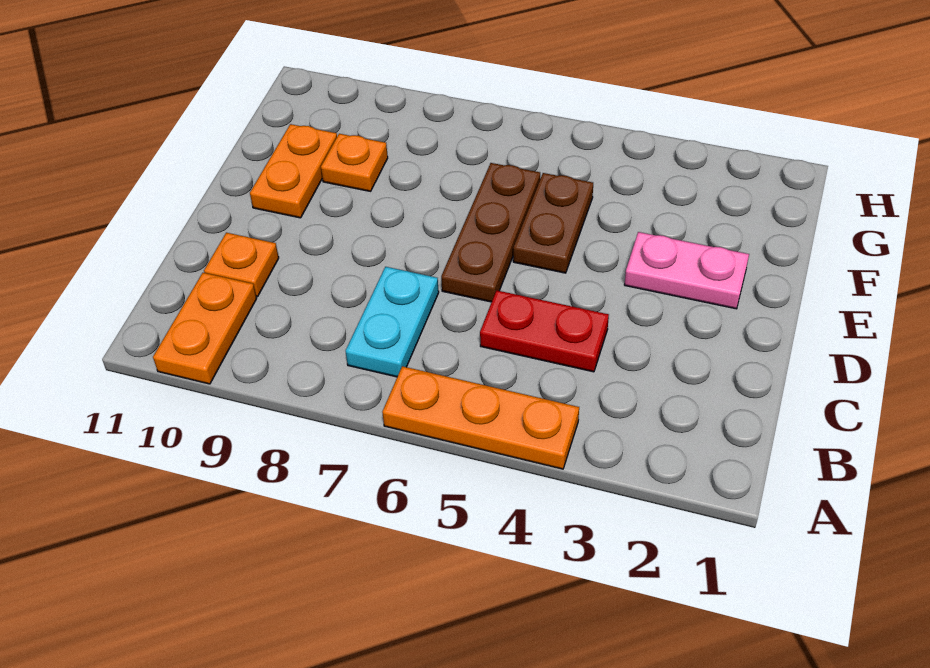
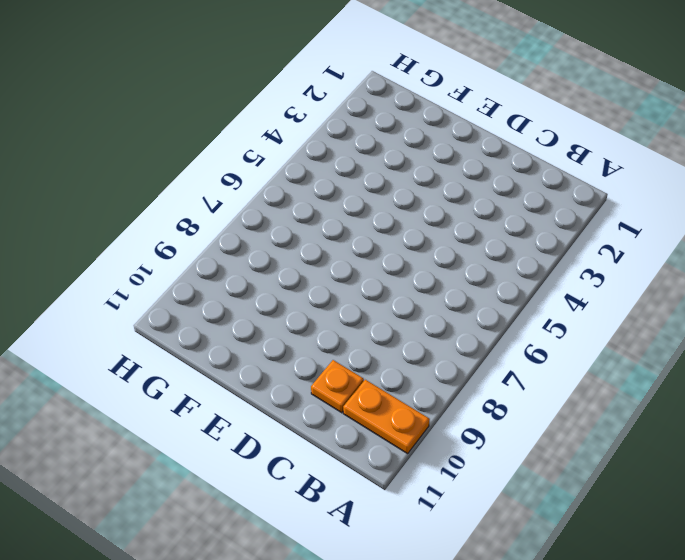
none -> orange plate A4:A6 level 1
none -> cyan plate B7:C7 level 1

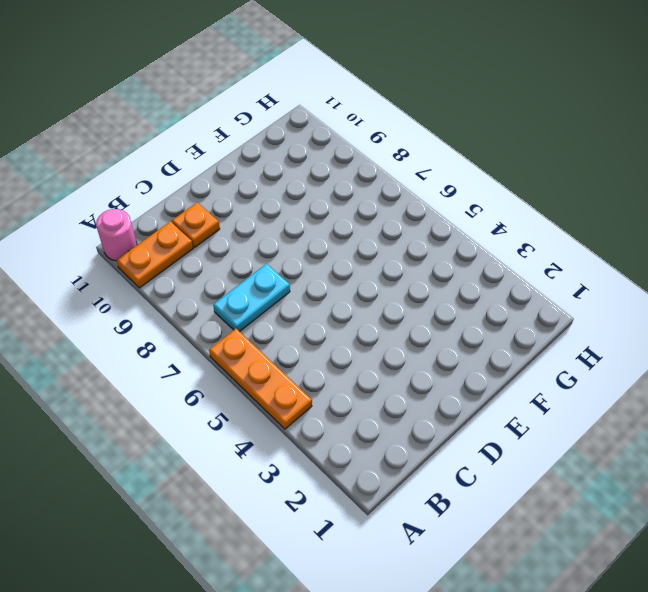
pink round brick A11 level 1 -> none
none -> red plate C4:C5 level 1
none -> brown plate D6:F6 level 1

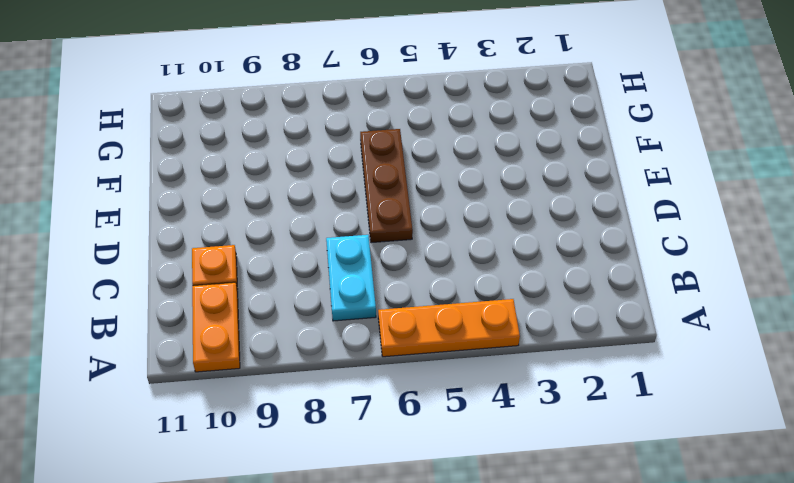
none -> red plate C4:C5 level 1
none -> pink plate E2:E3 level 1

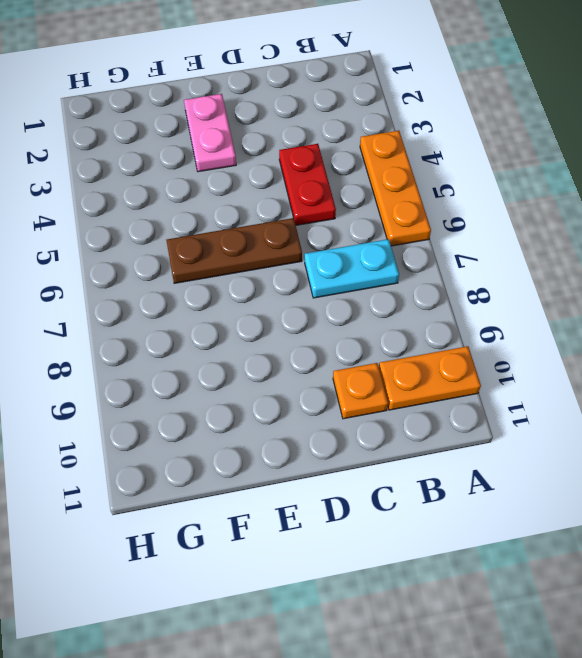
none -> brown plate E5:F5 level 1
none -> orange plate E10:F10 level 1

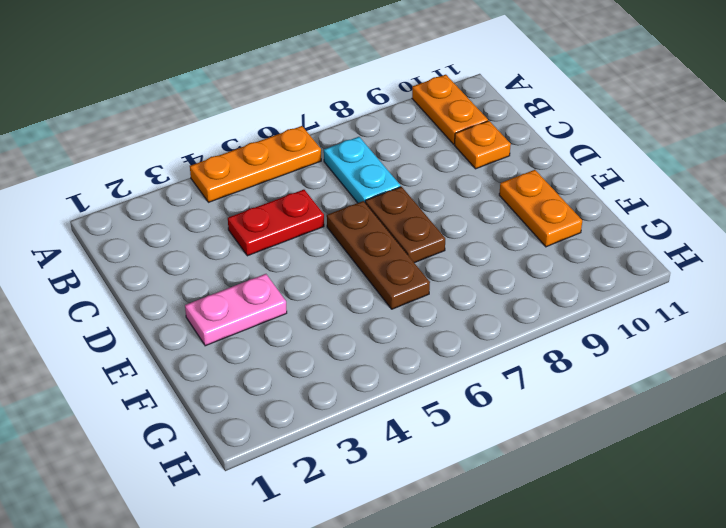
brown plate D7:E7 level 1 -> brown plate E5:F5 level 1
none -> orange plate F9 level 1

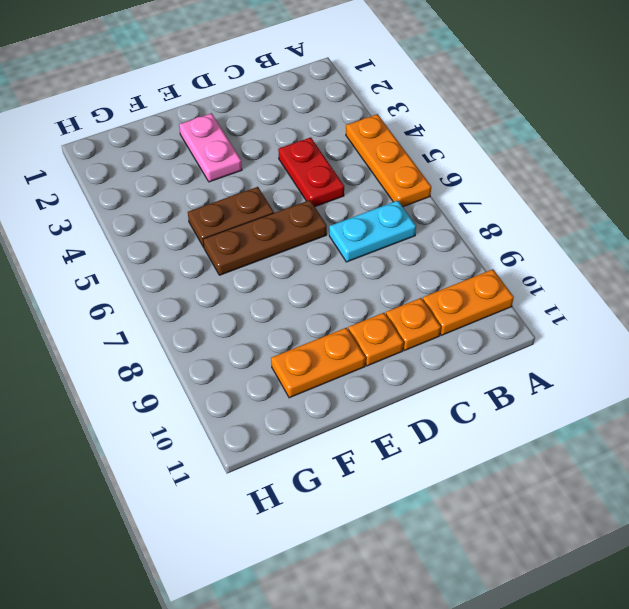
orange plate D10 level 1 -> orange plate F9 level 1

